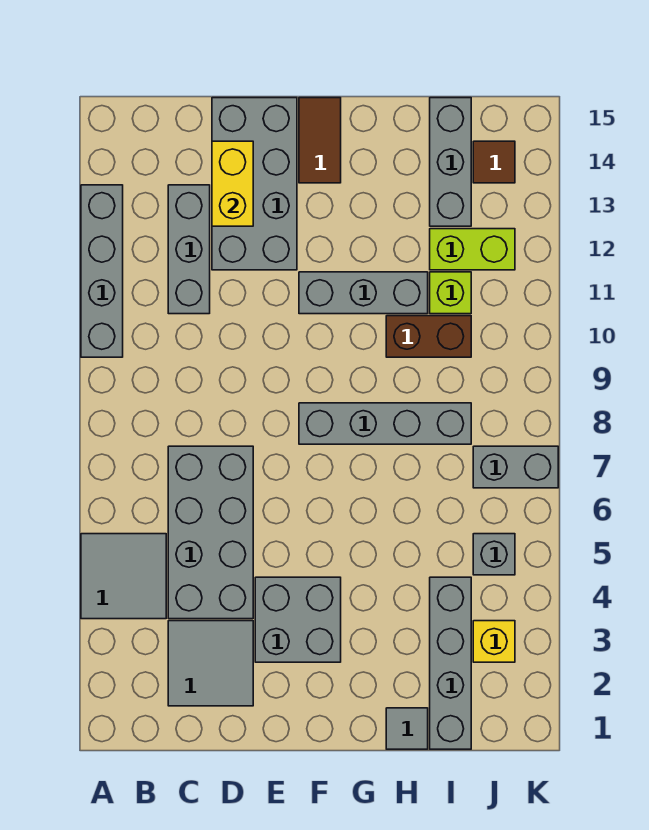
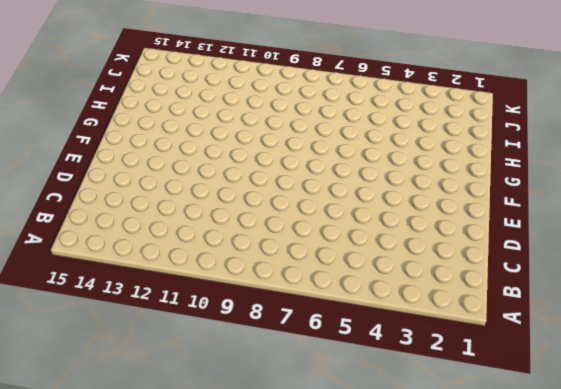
none -> grey tile A4:B5 level 1
none -> grey brick A10:A13 level 1
none -> grey tile C2:D3 level 1

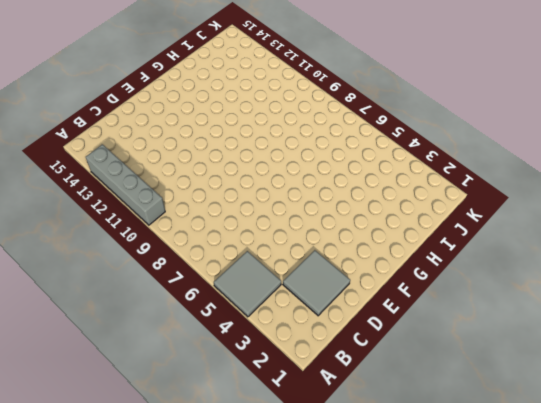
none -> grey brick C4:D7 level 1
none -> grey brick C11:C13 level 1
none -> grey brick D12:E15 level 1

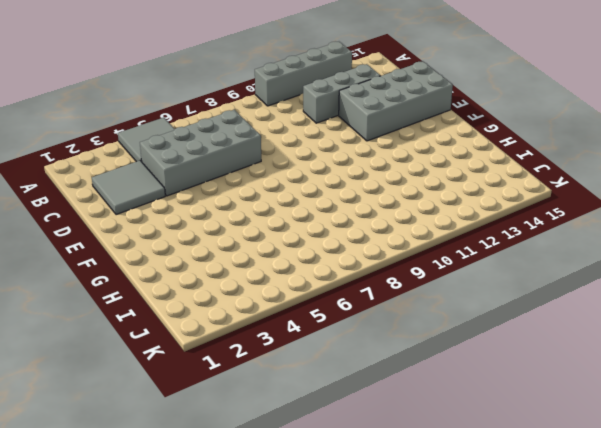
none -> grey brick E3:F4 level 1
none -> grey brick F8:I8 level 1
none -> grey brick F11:H11 level 1

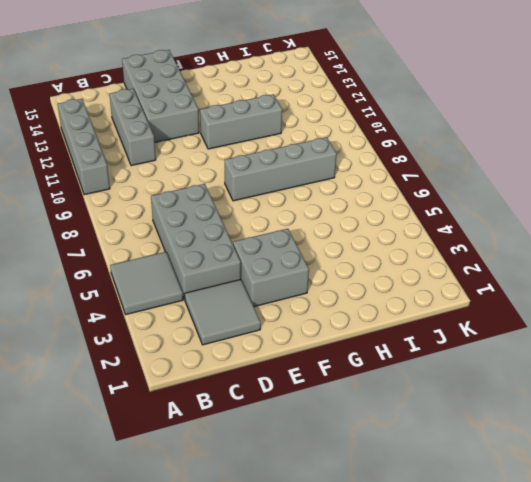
none -> brown tile F14:F15 level 1
none -> grey tile H1 level 1
none -> brown brick H10:I10 level 1

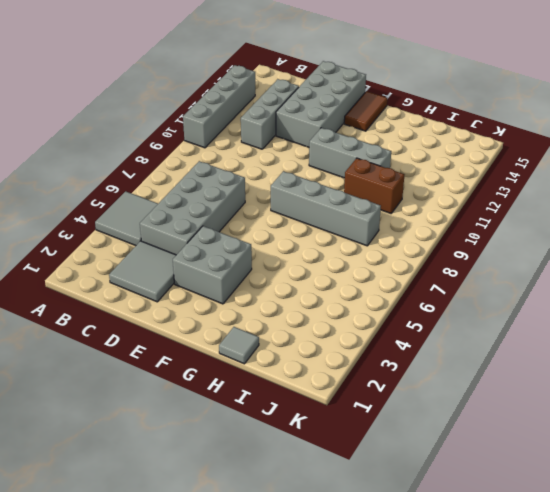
none -> grey brick I1:I4 level 1
none -> lime brick I11 level 1
none -> lime brick I12:J12 level 1

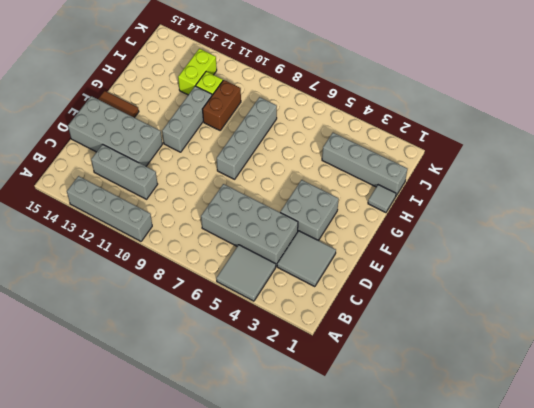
none -> grey brick I13:I15 level 1
none -> yellow brick J3 level 1
none -> grey brick J5 level 1

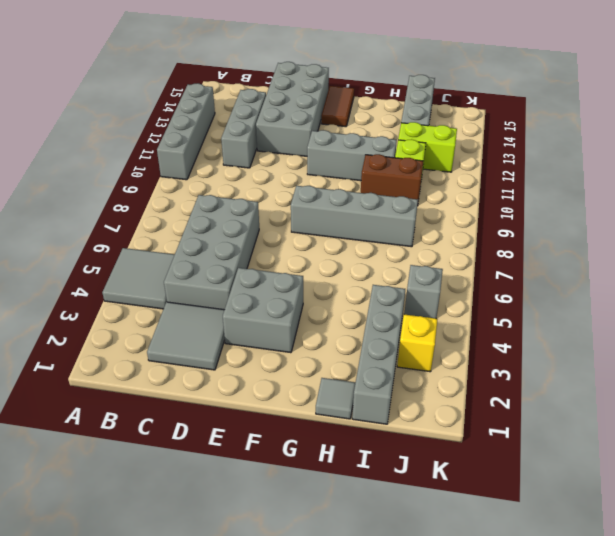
none -> grey brick J7:K7 level 1
none -> brown tile J14 level 1
none -> yellow brick D13:D14 level 2

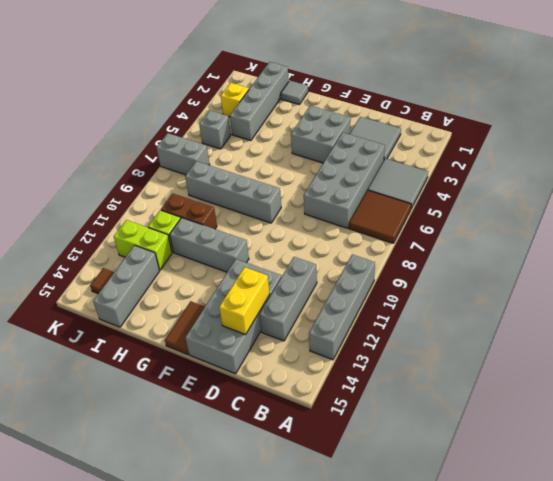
brown tile A6:B7 level 1 -> none

